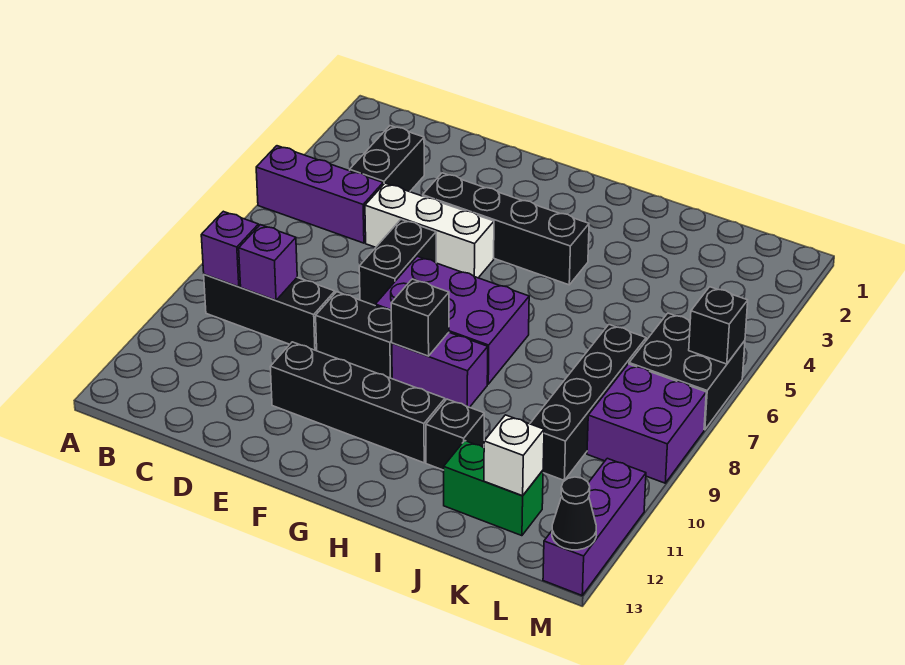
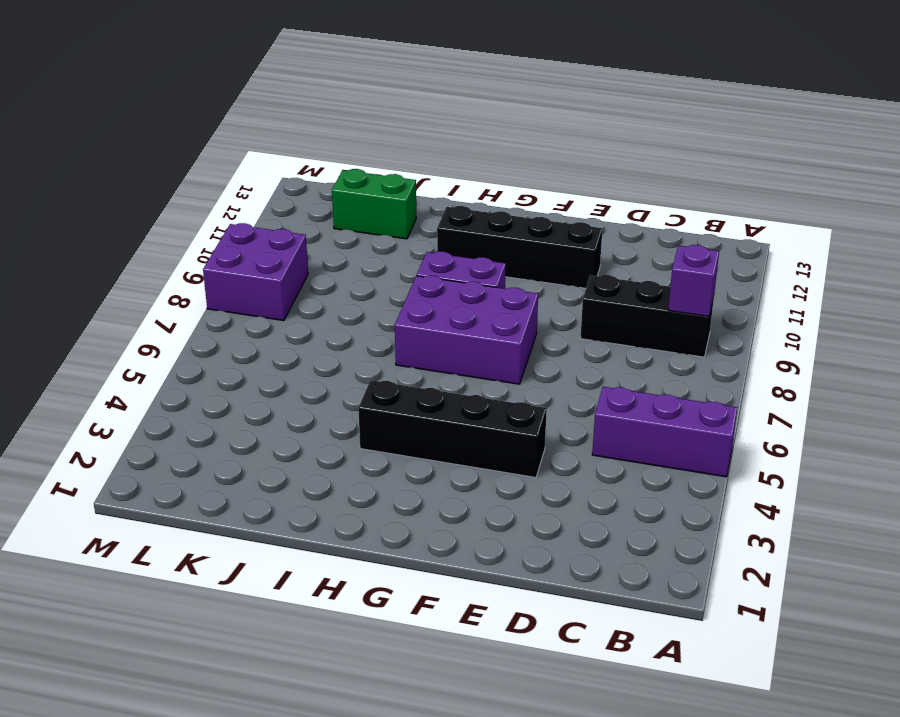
none -> black brick C3:C4 level 1
none -> white brick D5:F5 level 1
none -> black brick E6:E7 level 1

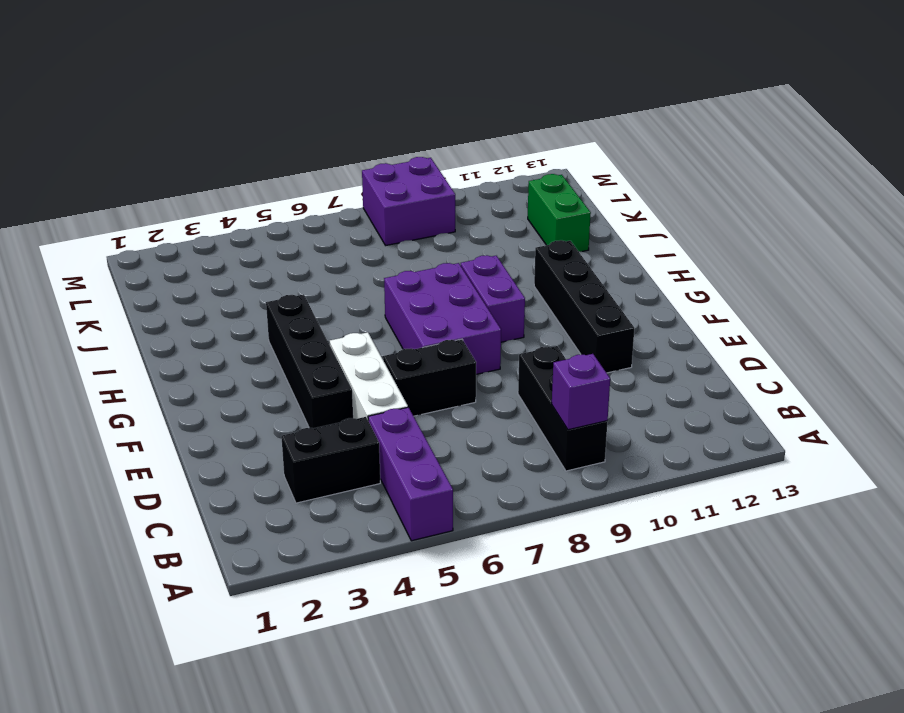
none -> black brick E9:F9 level 1
none -> black brick I11 level 1
none -> black brick K7:K10 level 1

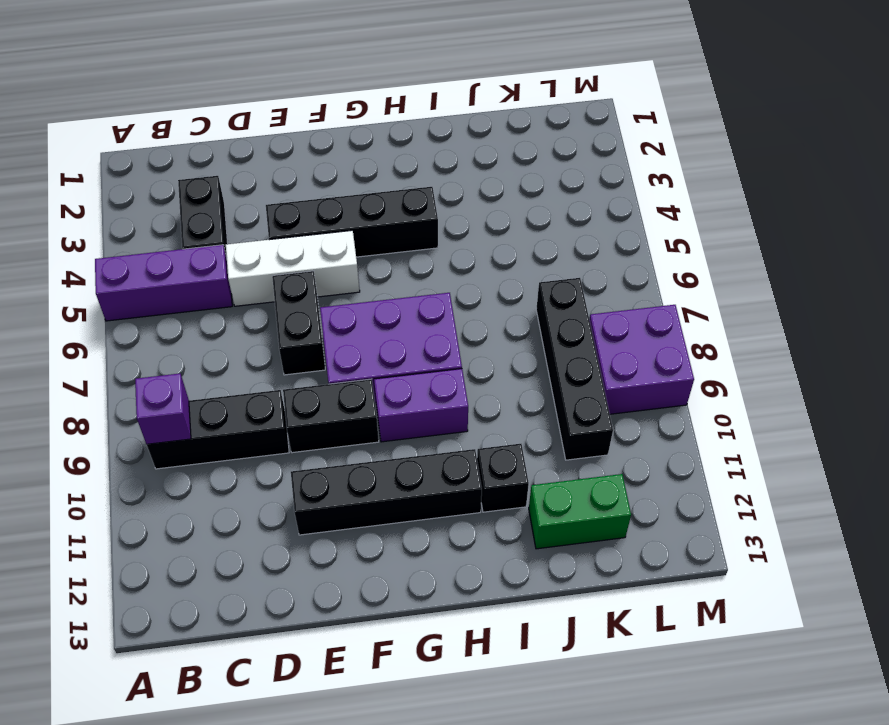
none -> black brick L6:M7 level 1
none -> purple brick M11:M13 level 1
none -> purple brick C9 level 2

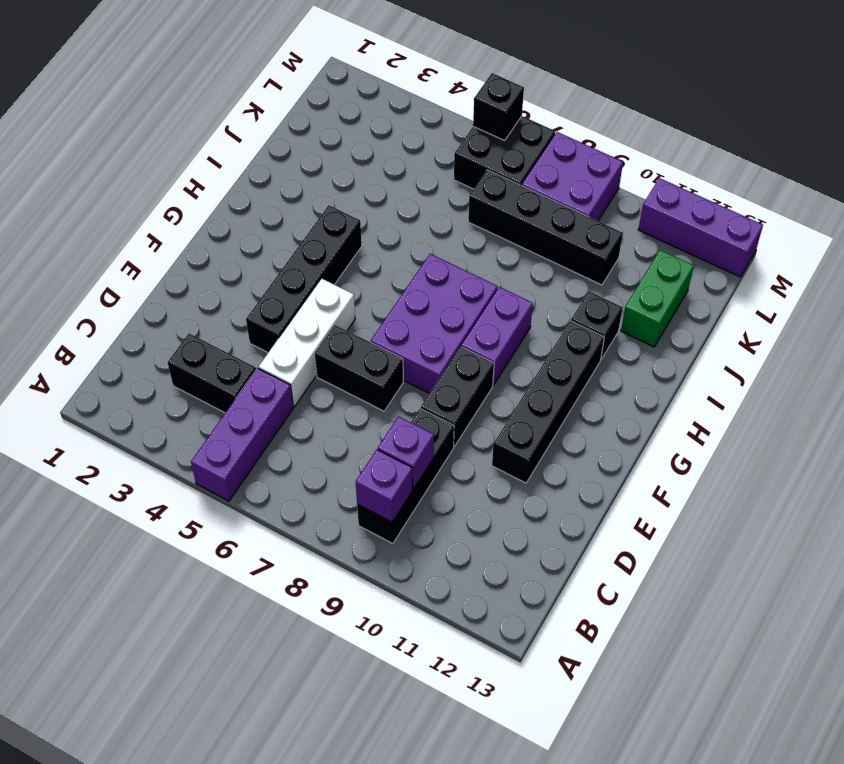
none -> black brick G9 level 2
none -> white brick K12 level 2
none -> black cone M13 level 2

